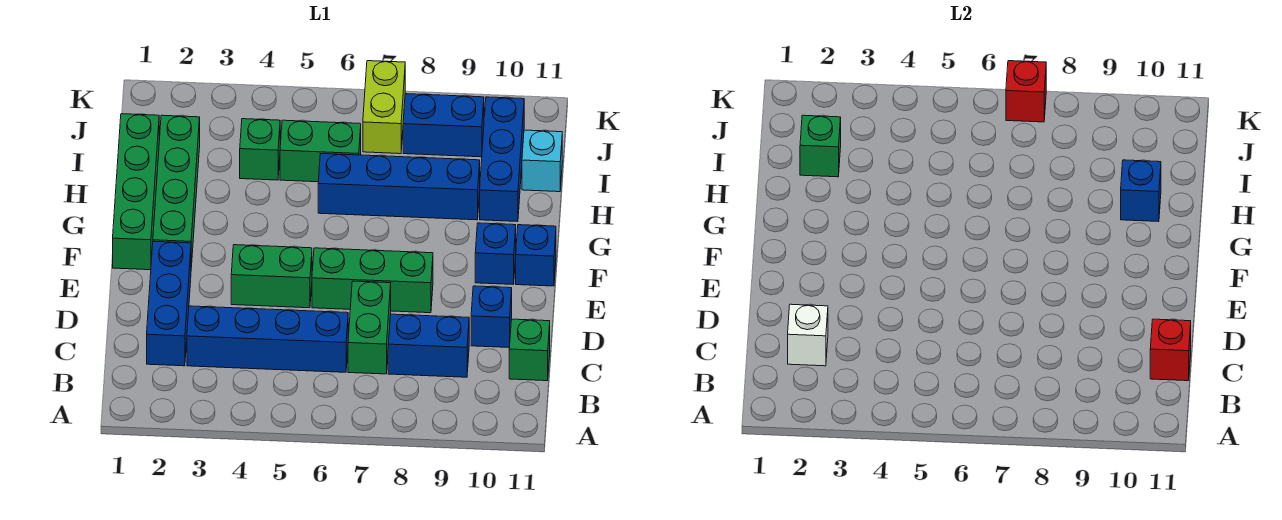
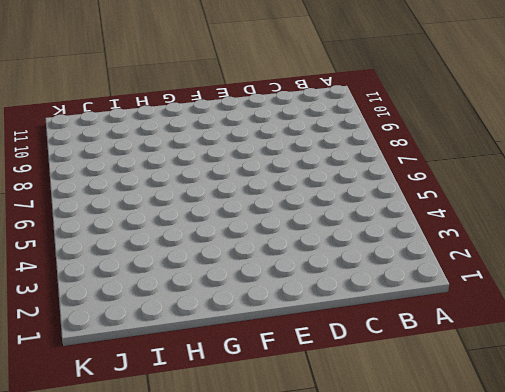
none -> blue brick C2:E2 level 1
none -> blue brick C3:C6 level 1
none -> green brick C7:D7 level 1

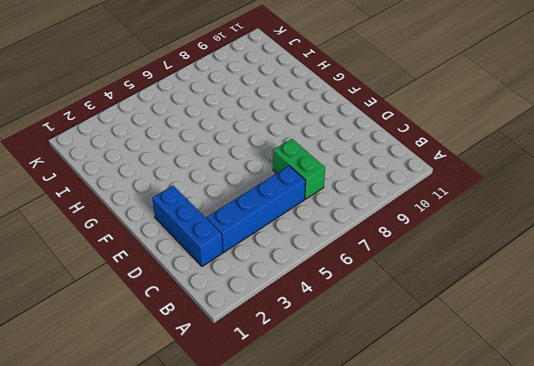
none -> blue brick C8:C9 level 1
none -> green brick C11 level 1
none -> blue brick D10 level 1

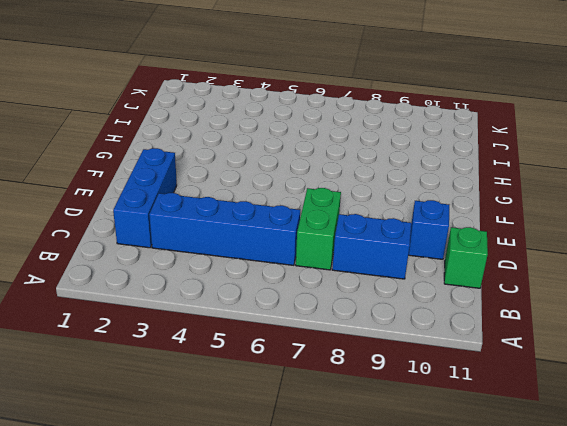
none -> green brick E4:E5 level 1
none -> green brick E6:E8 level 1
none -> green brick F1:I1 level 1

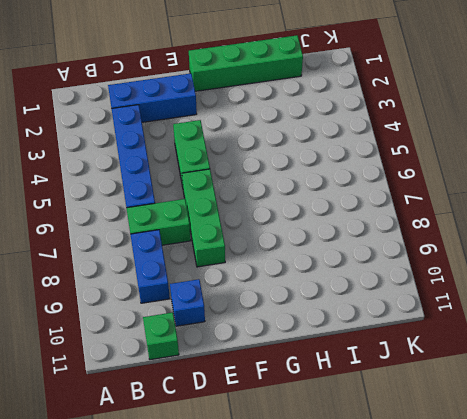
none -> green brick F2:I2 level 1
none -> blue brick F10 level 1
none -> blue brick F11 level 1

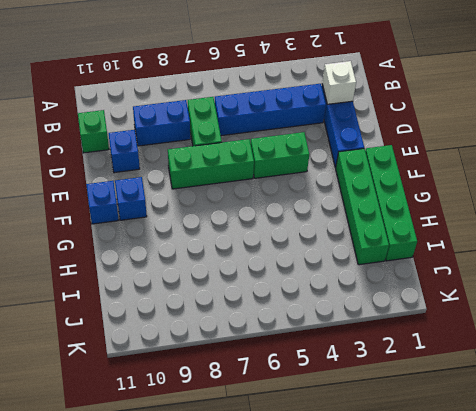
none -> blue brick H6:H9 level 1
none -> blue brick H10:J10 level 1
none -> green brick I4 level 1

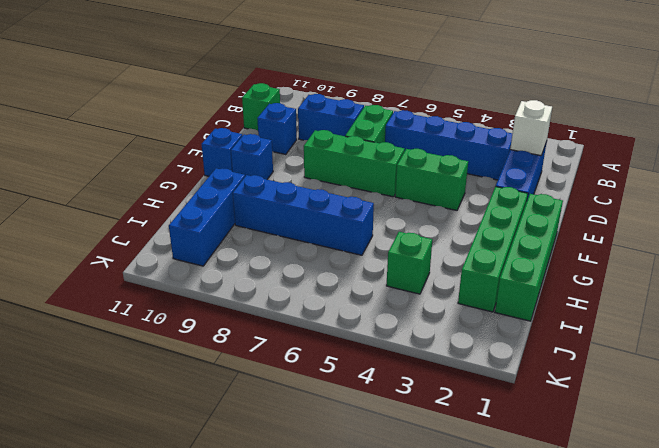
none -> green brick I5:I6 level 1
none -> cyan brick I11 level 1
none -> lime brick J7:K7 level 1

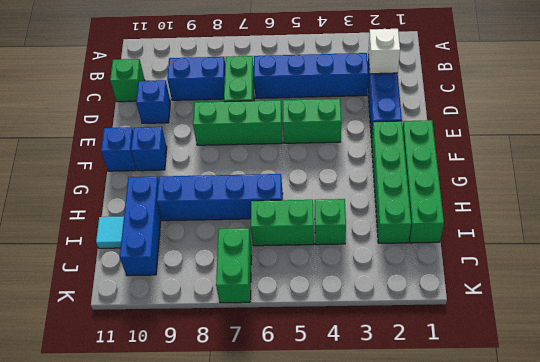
cyan tile I11 level 1 -> cyan brick I11 level 1
green brick J7:K7 level 1 -> lime brick J7:K7 level 1
none -> blue brick J8:J9 level 1
none -> red brick C11 level 2
none -> blue brick H10 level 2

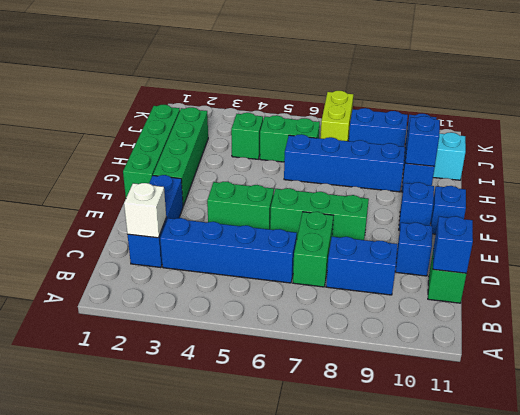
blue brick C11 level 2 -> red brick C11 level 2
none -> green brick I2 level 2
none -> red brick K7 level 2

